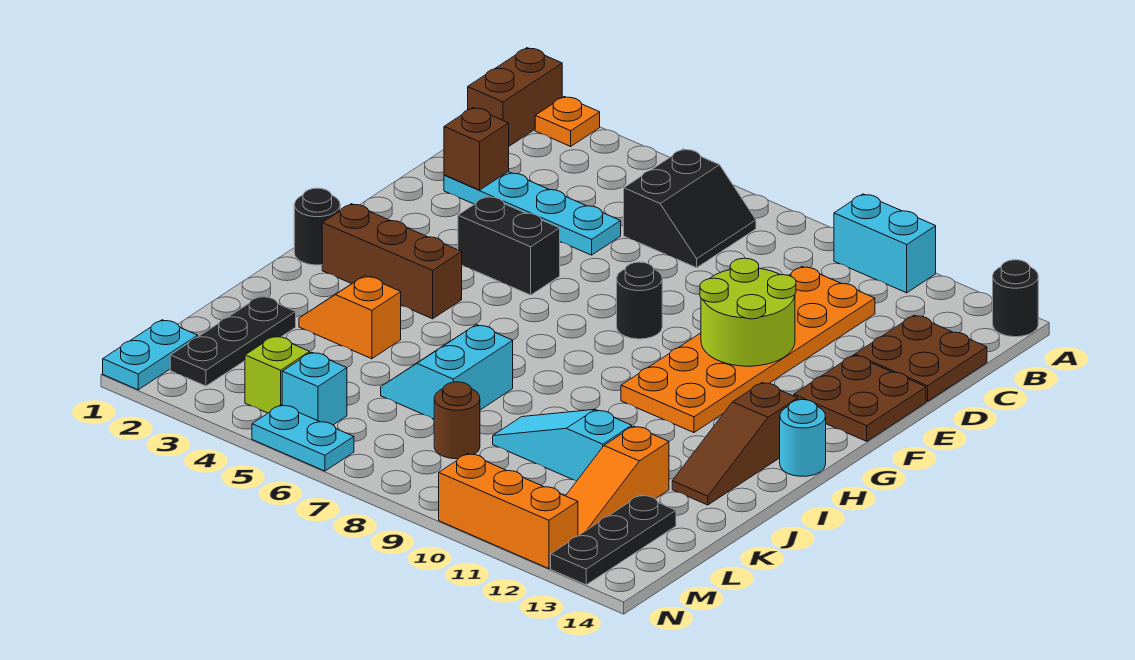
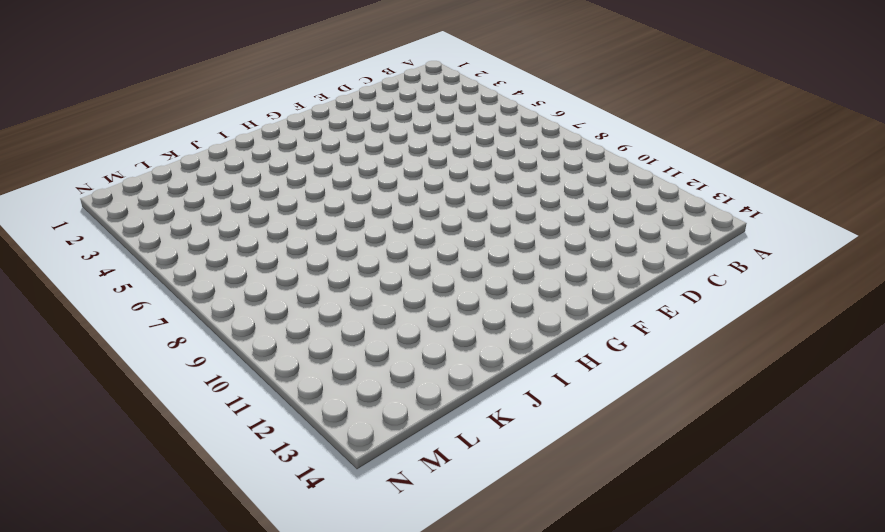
none -> brown brick A1:B1 level 1
none -> orange plate A2 level 1
none -> cyan brick A10:A11 level 1

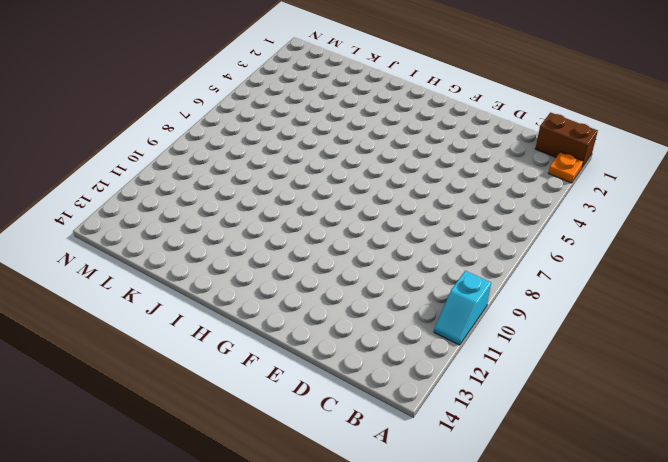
cyan slope A10:A11 level 1 top 10 -> cyan brick A10:A11 level 1
none -> black round brick A14 level 1
none -> black slope B6:C7 level 1 top 6
none -> orange plate C10:H11 level 1

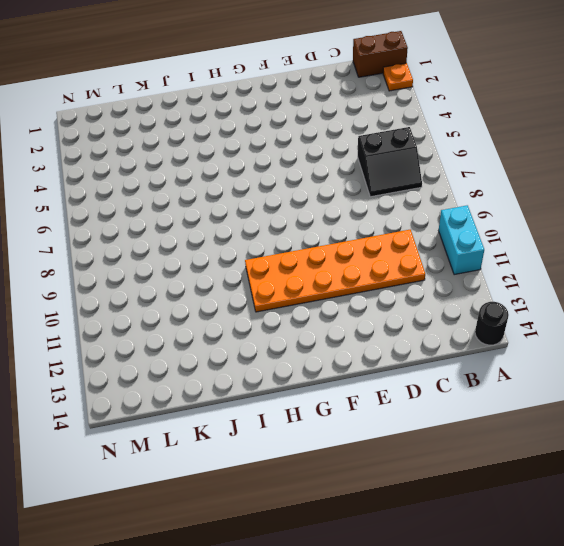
none -> brown plate C13:D14 level 1
none -> cyan plate D2:D5 level 1
none -> brown plate E13:F14 level 1

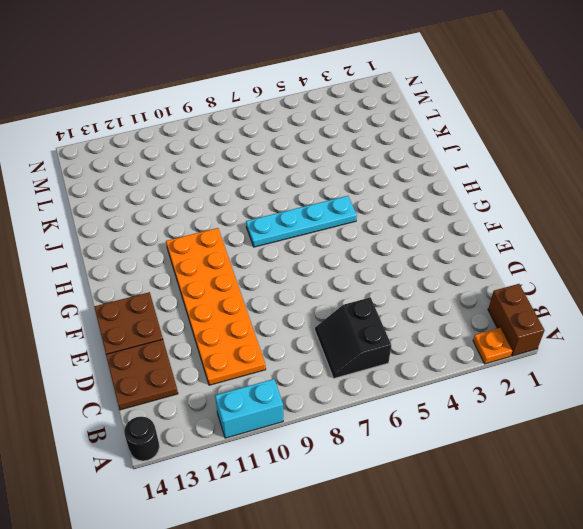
cyan plate H5:H8 level 1 -> cyan plate D2:D5 level 1
none -> black brick F4:F5 level 1
none -> black round brick F8 level 1
none -> black round brick H1 level 1

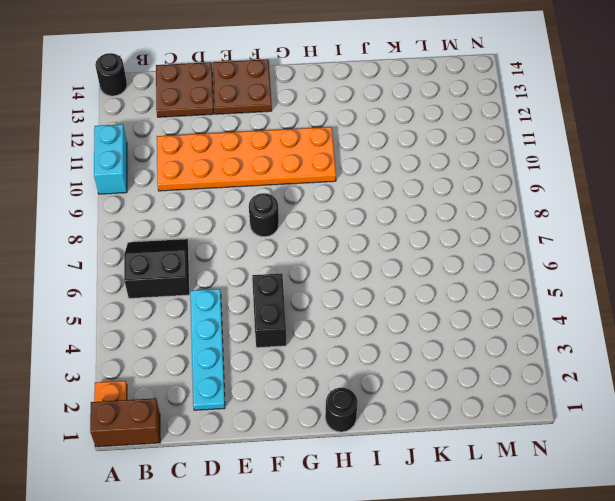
none -> brown brick H2:H4 level 1
none -> brown slope H13:J13 level 1 top H
none -> cyan round brick H14 level 1

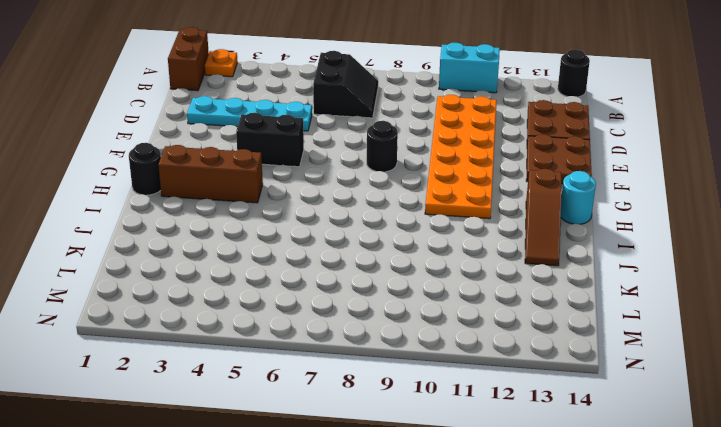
none -> orange slope J3:J4 level 1 top 4
none -> cyan slope J6:K7 level 1 top 7
none -> black plate K2:M2 level 1

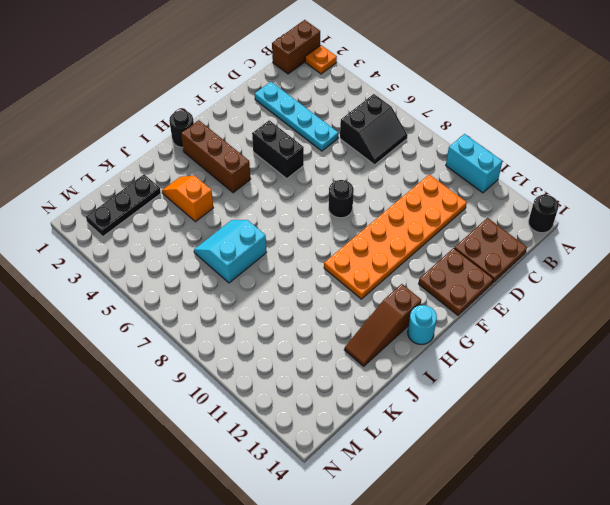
none -> cyan slope K9:K11 level 1 top 11
none -> orange slope K12:M12 level 1 top K
none -> brown round brick L8 level 1

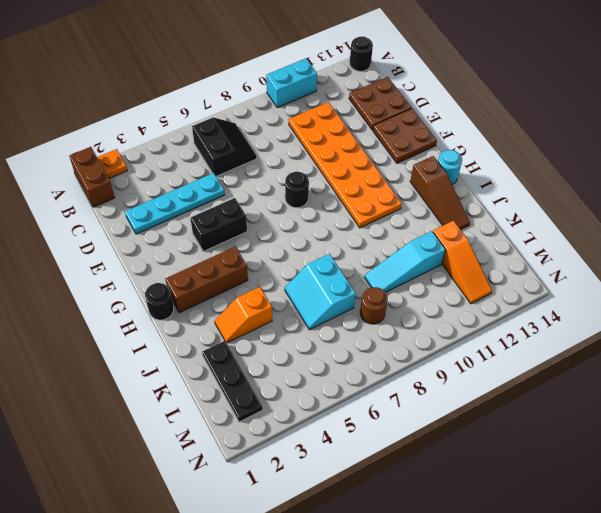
none -> black plate L13:N13 level 1
none -> cyan plate M1:N1 level 1
none -> lime brick M4 level 1

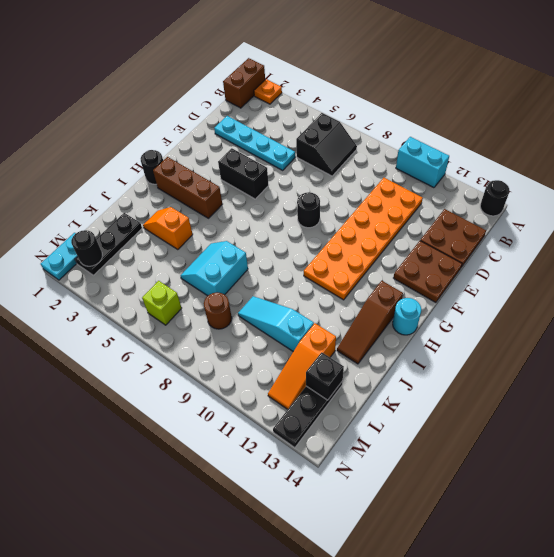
black brick L13 level 2 -> none
black round brick M2 level 2 -> none
lime brick M6 level 1 -> lime brick M4 level 1
none -> cyan brick M5 level 1
none -> cyan plate N5:N6 level 1
none -> orange brick N10:N12 level 1

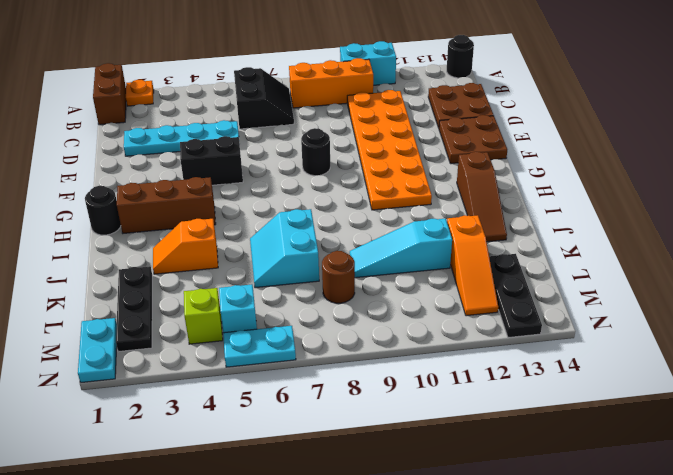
orange brick B8:B10 level 1 -> orange brick N10:N12 level 1
none -> cyan round brick H14 level 1
none -> brown brick D2 level 2
none -> lime round brick E10:F11 level 2

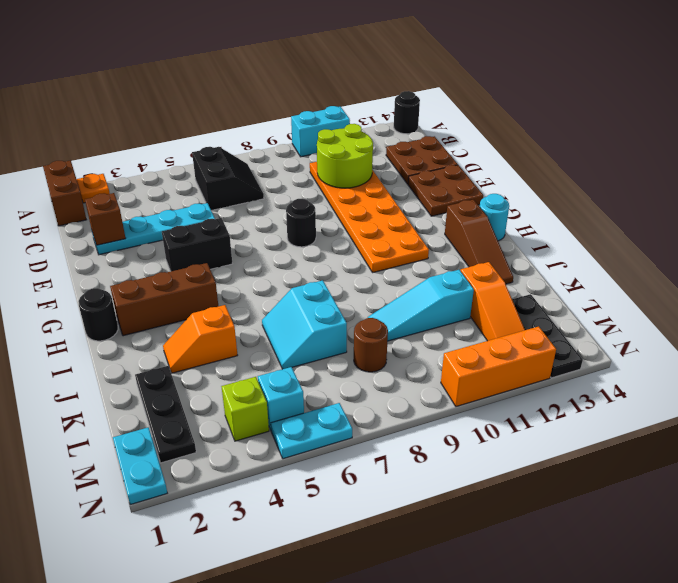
lime round brick C10:D11 level 2 -> lime round brick E10:F11 level 2

